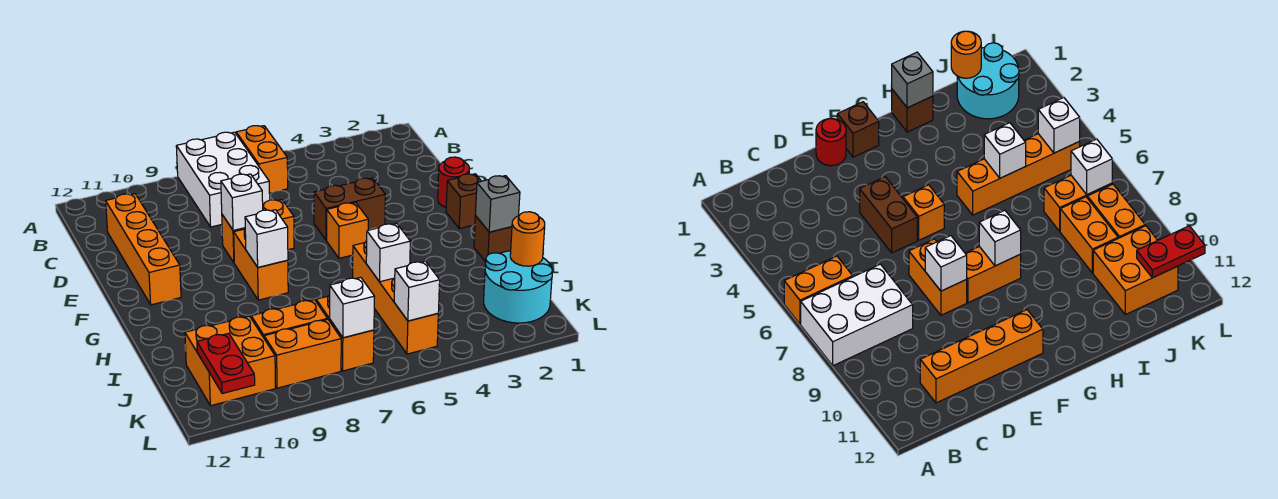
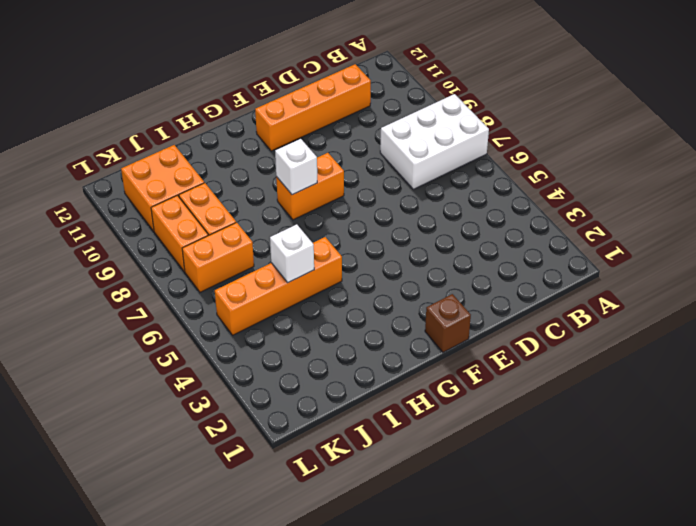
none -> orange brick A6:B6 level 1
none -> red round brick E1 level 1
none -> brown brick E4:E5 level 1

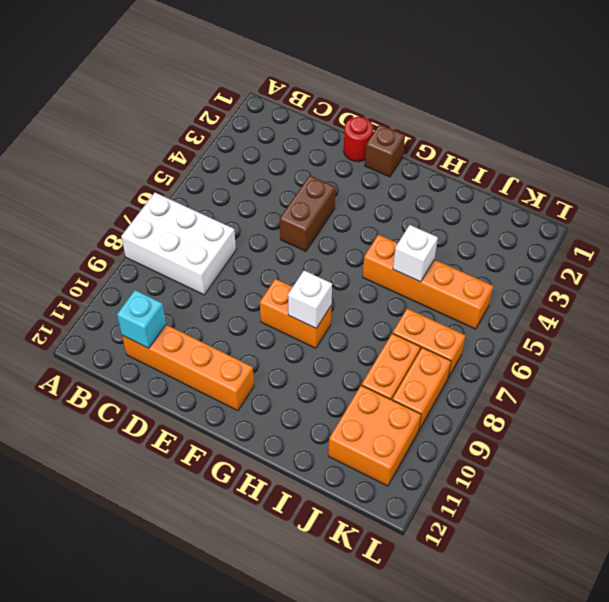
cyan brick C11 level 2 -> none
none -> orange brick A6:B6 level 1
none -> orange brick E7:E8 level 1
none -> orange brick F5 level 1

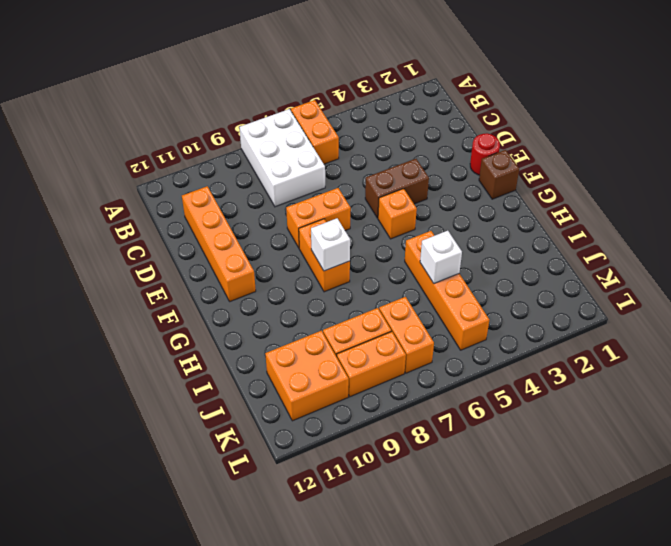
none -> brown brick H1 level 1
none -> cyan round brick J1:K2 level 1
none -> white brick E8 level 2

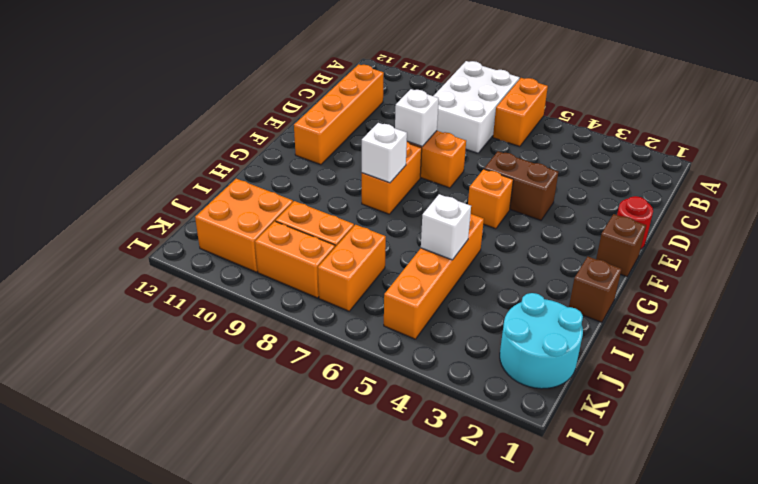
none -> grey brick H1 level 2
none -> orange round brick J1 level 2
none -> white brick K5 level 2

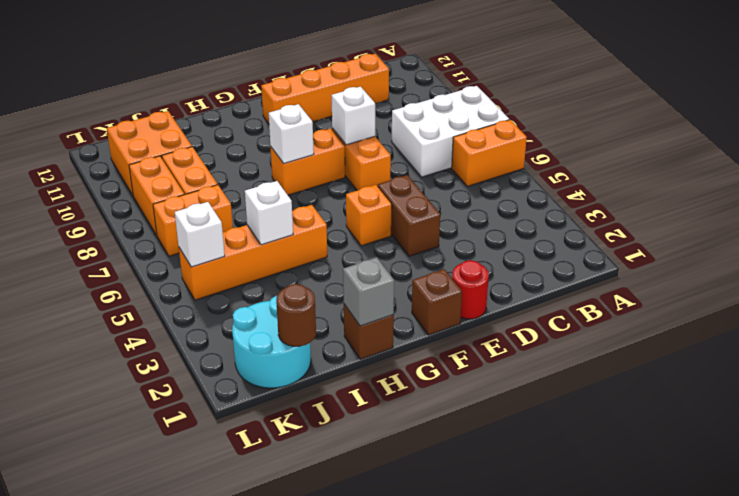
brown round brick J1 level 2 -> orange round brick J1 level 2
none -> white brick K7 level 2
none -> red plate K11:L11 level 2

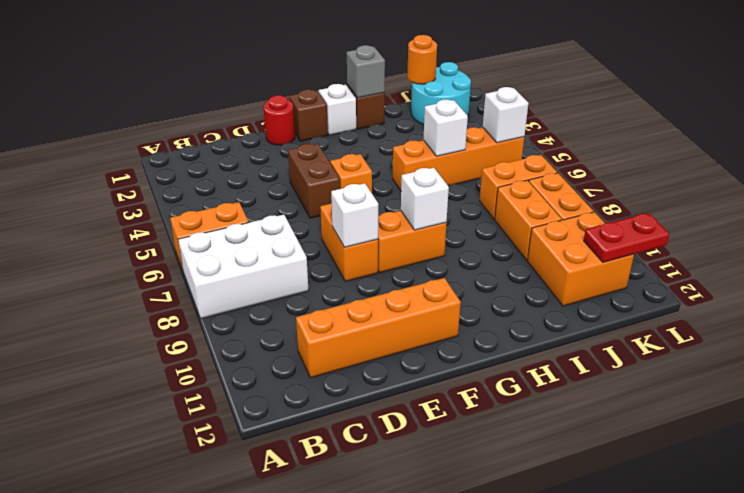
white brick G1 level 1 -> white brick K7 level 2

